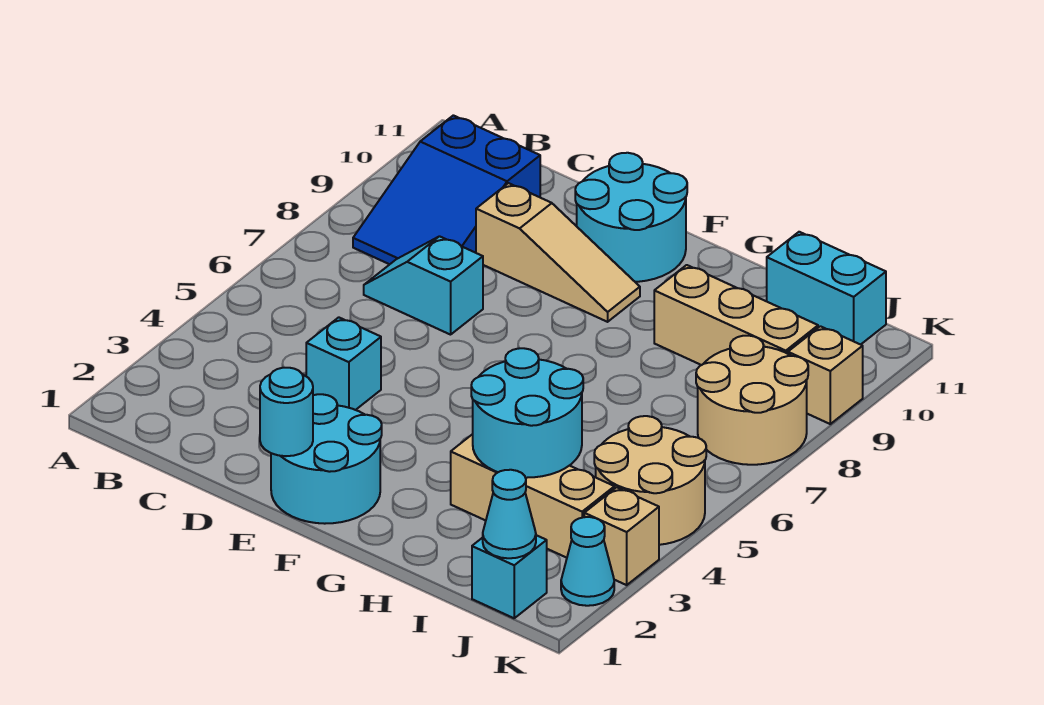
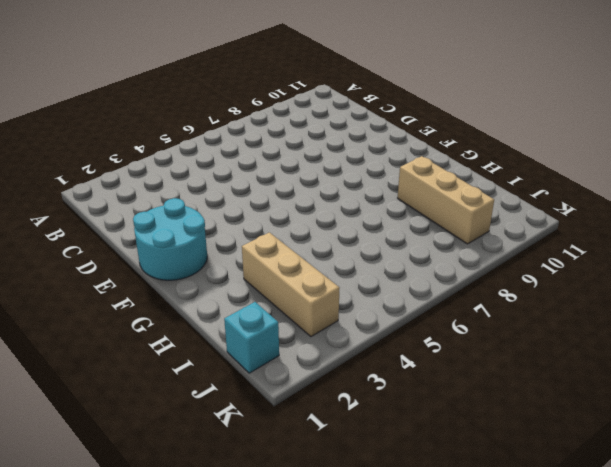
none -> blue slope B8:C10 level 1 top 10
none -> cyan slope C7:D7 level 1 top D
none -> cyan brick D4 level 1

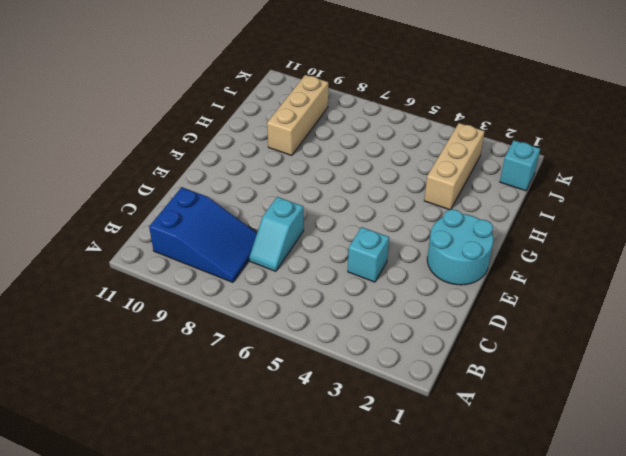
none -> tan slope D9:F9 level 1 top D
none -> cyan round brick E10:F11 level 1
none -> cyan brick I11:J11 level 1

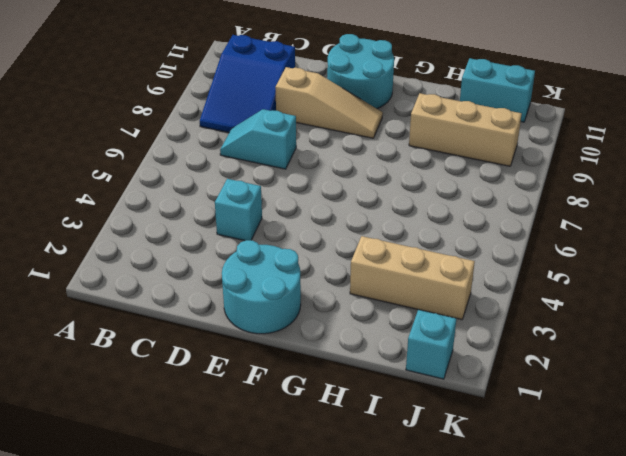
none -> tan round brick J4:K5 level 1
none -> tan round brick J7:K8 level 1
none -> cyan cone K2 level 1

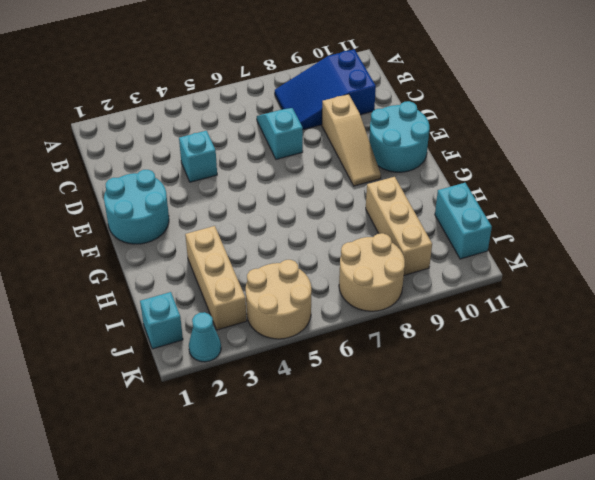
none -> tan brick K3 level 1
none -> tan brick K9 level 1
none -> cyan round brick E1 level 2

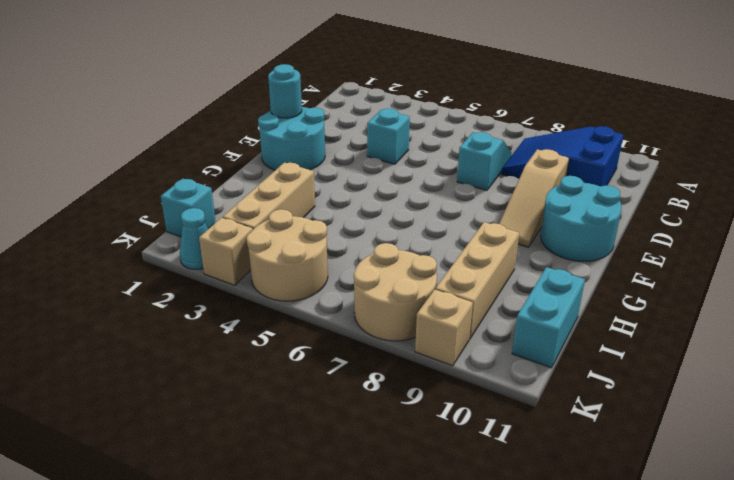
none -> cyan round brick H3:I4 level 2
none -> cyan cone J1 level 2

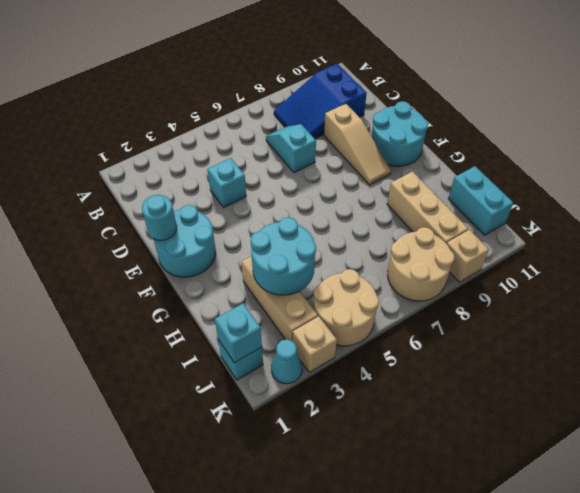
cyan brick J1 level 2 -> cyan cone J1 level 2

